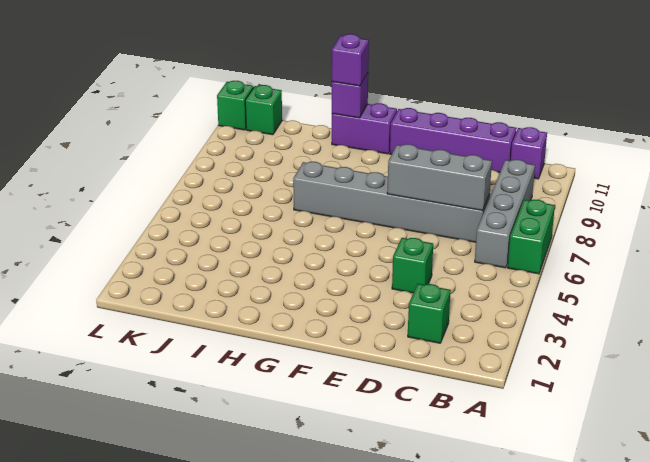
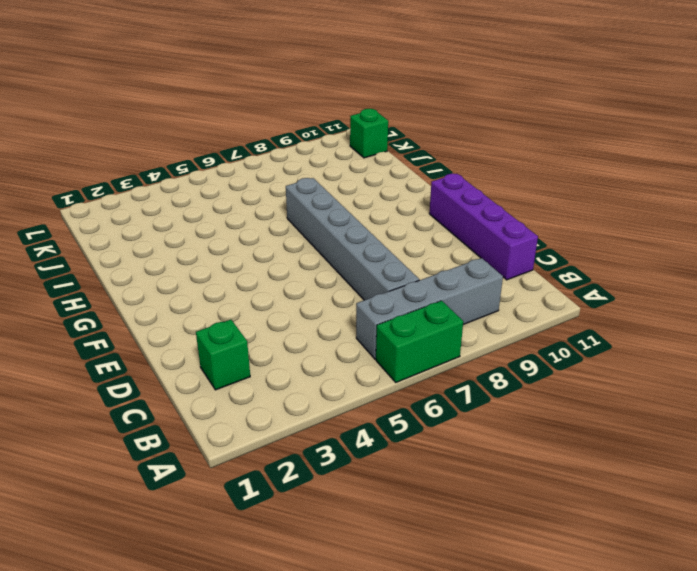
none -> purple brick B11 level 1
none -> green brick D4 level 1
none -> purple brick G11:H11 level 1

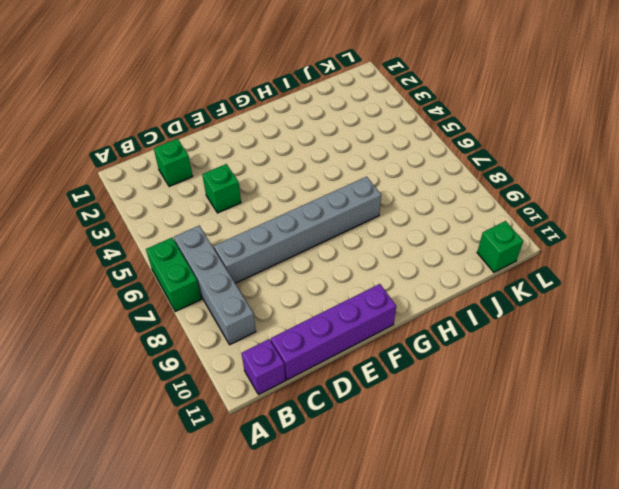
none -> purple brick G11:H11 level 1
none -> green brick L11 level 1
none -> grey brick C7:E7 level 2

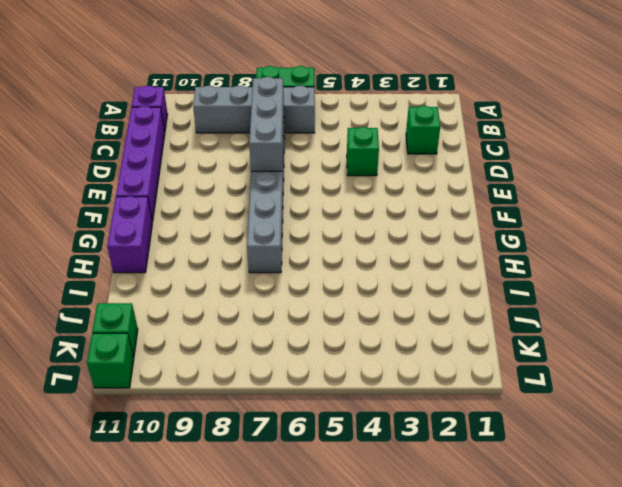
none -> purple brick H11 level 2
none -> purple brick H11 level 3

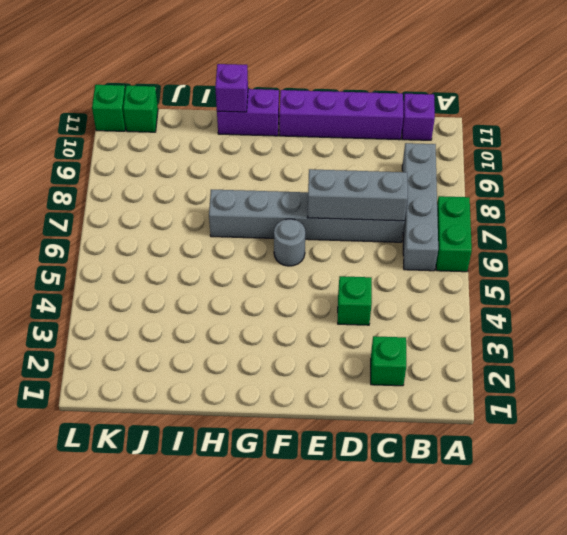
grey round brick F6 level 1 -> none
none -> purple brick H11 level 3

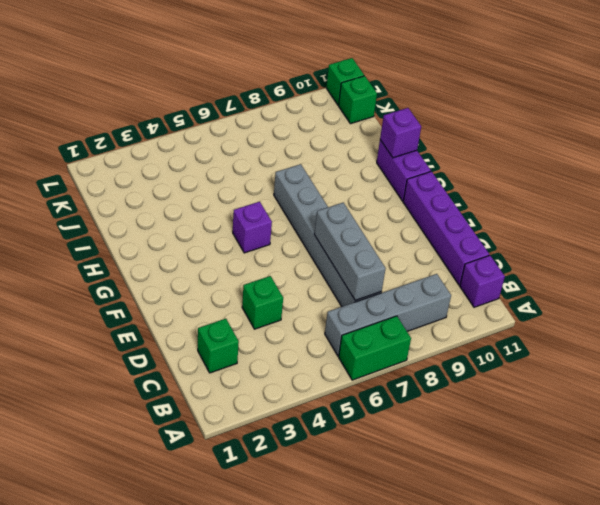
purple brick G5 level 1 -> purple brick H11 level 3

